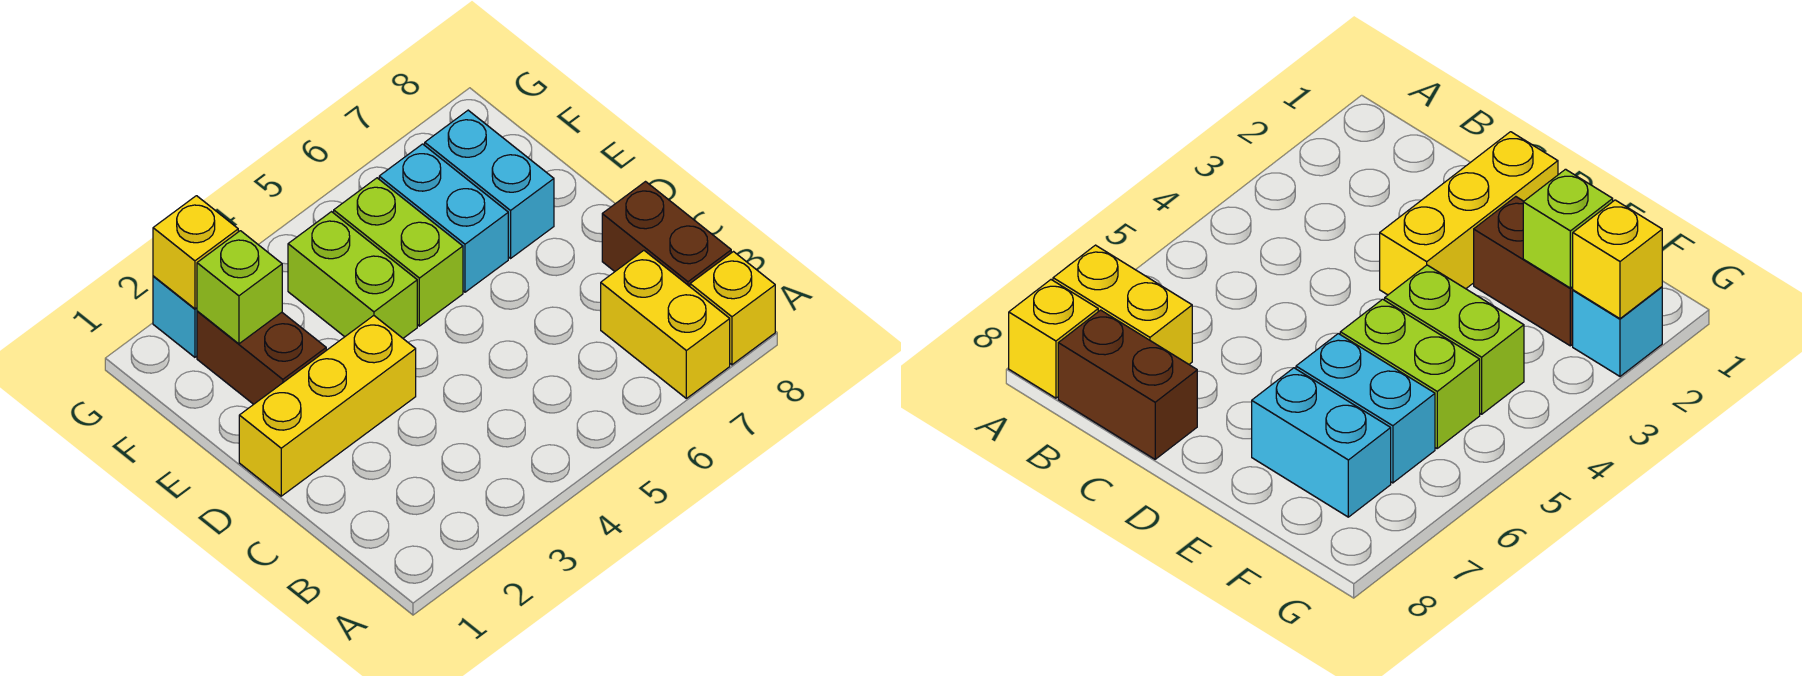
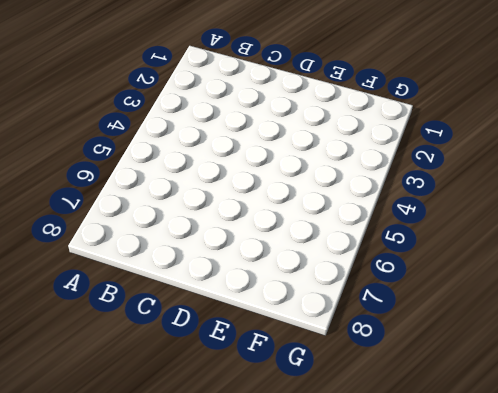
none -> yellow brick A7:B7 level 1
none -> yellow brick A8 level 1
none -> brown brick B8:C8 level 1

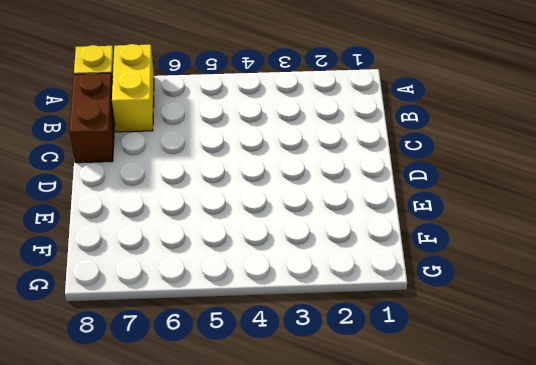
none -> yellow brick D1:D3 level 1
none -> brown brick E2:F2 level 1
none -> lime brick E4:F4 level 1

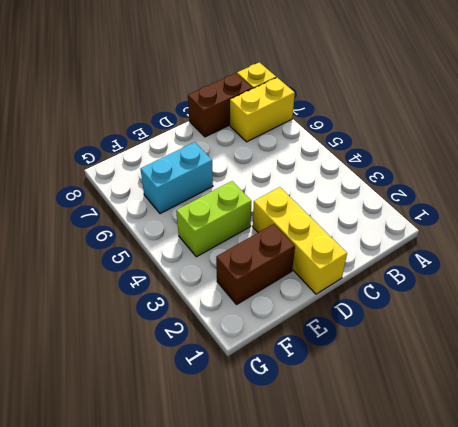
none -> lime brick E5:F5 level 1
none -> cyan brick E7:F7 level 1
none -> cyan brick G2 level 1

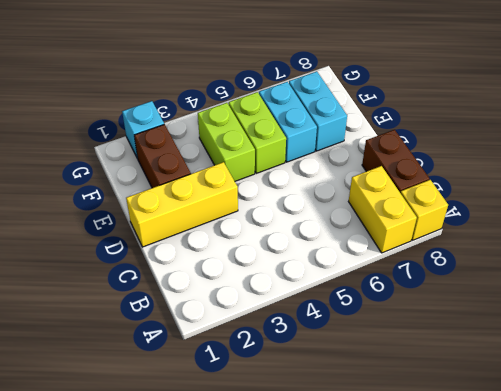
none -> lime brick F2 level 2
none -> yellow brick G2 level 2

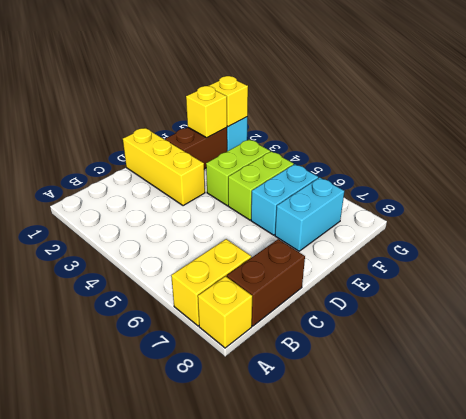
yellow brick F2 level 2 -> lime brick F2 level 2

